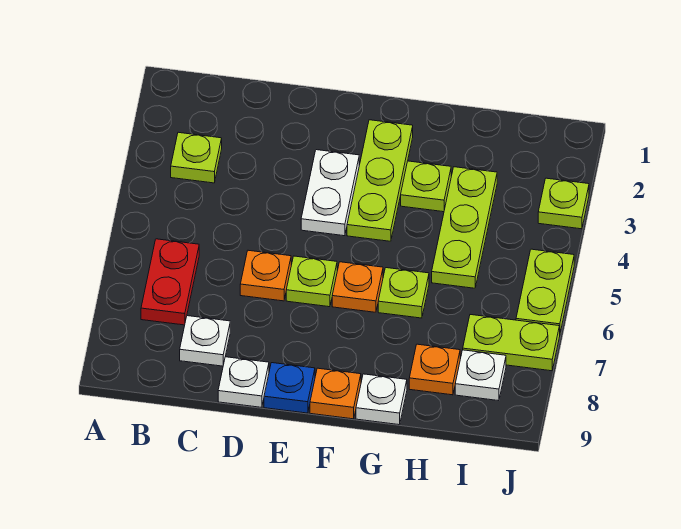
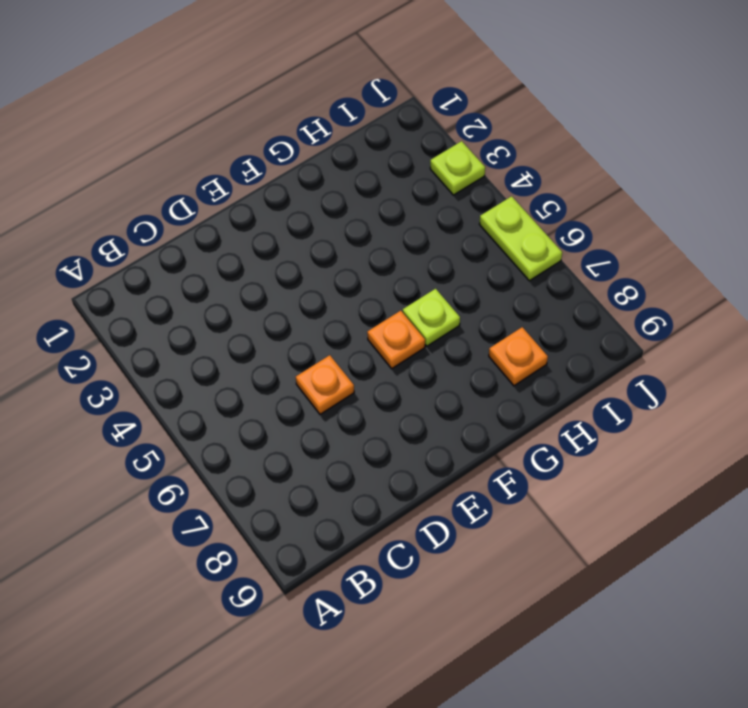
none -> lime plate B3 level 1
none -> red plate B6:B7 level 1
none -> white plate C8 level 1

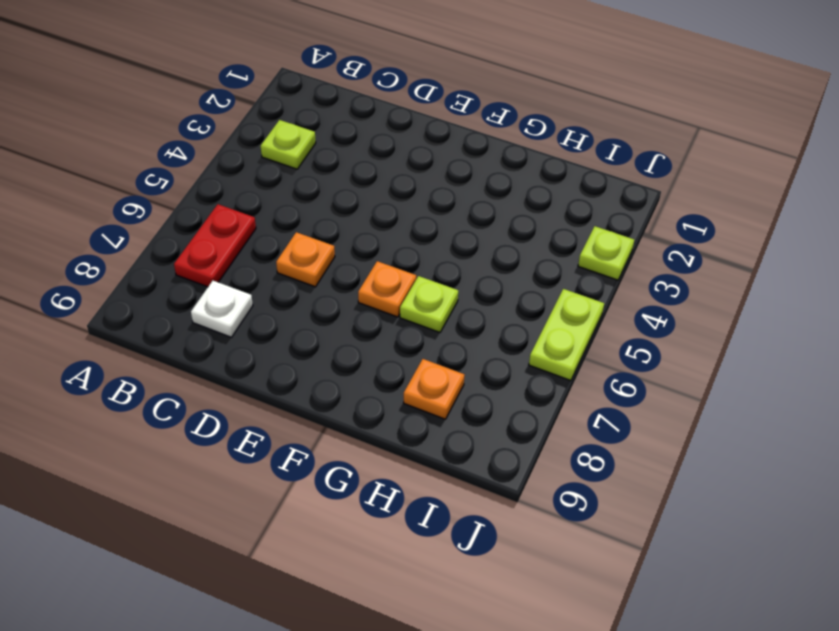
none -> white plate D9 level 1
none -> white plate E3:E4 level 1
none -> lime plate E6 level 1

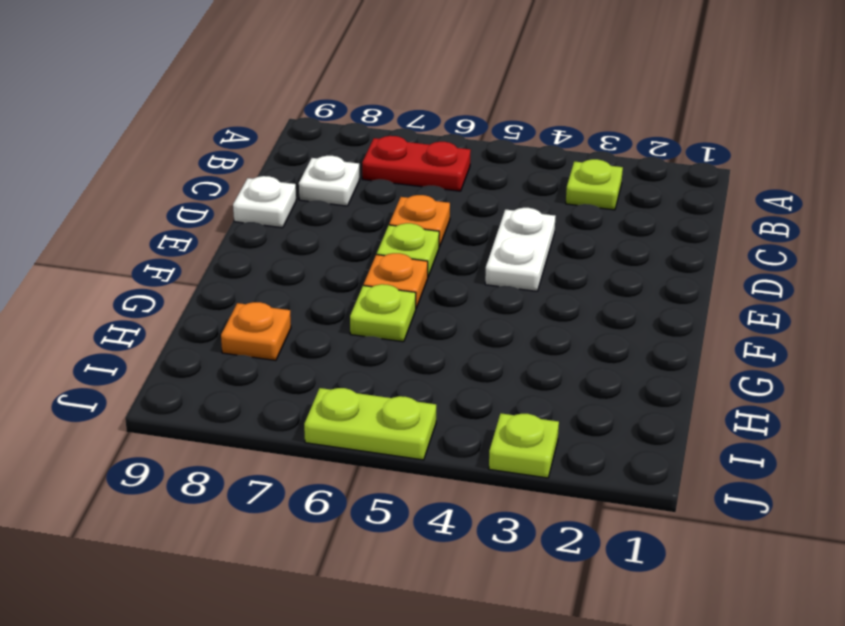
white plate D4:E4 level 1 -> white plate E3:E4 level 1
none -> blue plate E9 level 1
none -> lime plate F2:F4 level 1
none -> orange plate F9 level 1

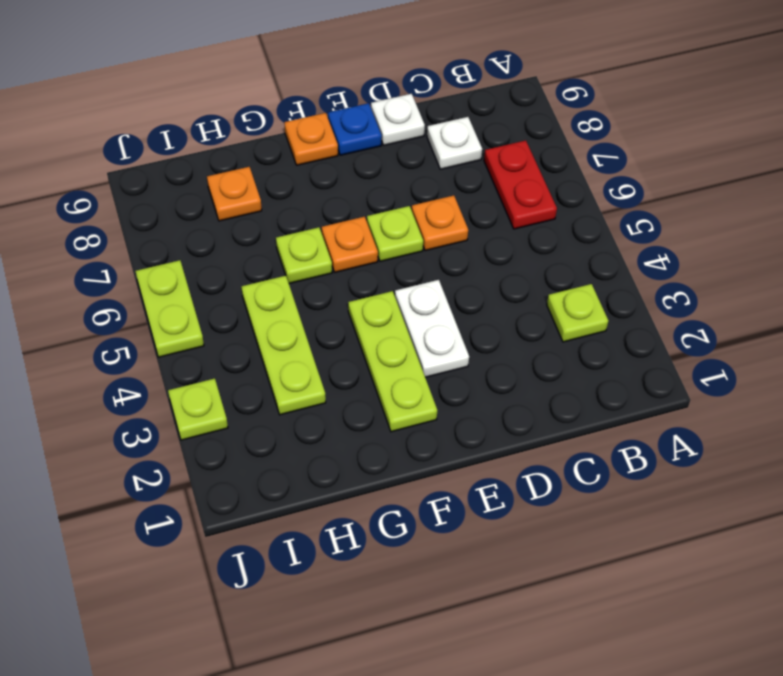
none -> lime plate G3 level 1
none -> white plate G9 level 1
none -> lime plate I7:J7 level 1

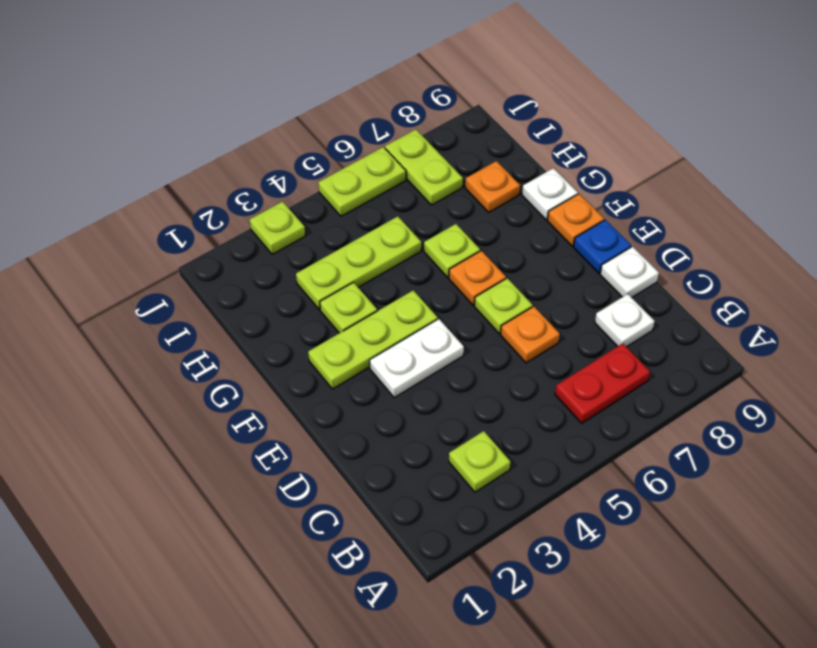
none -> white plate I8 level 1

